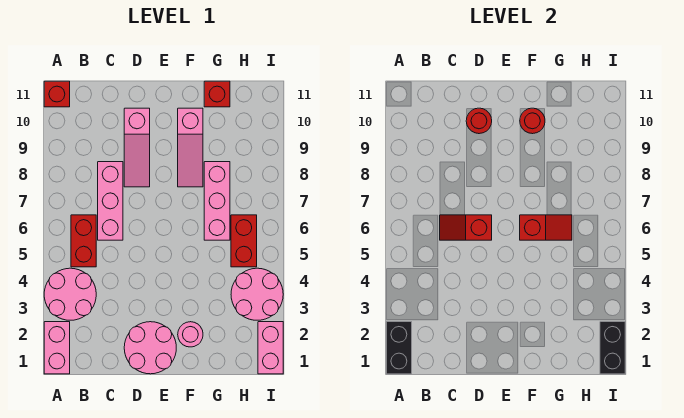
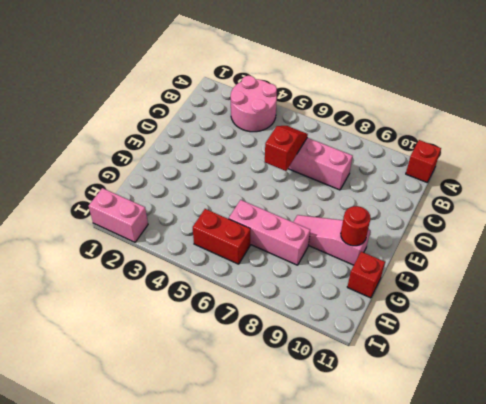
none -> pink brick A1:A2 level 1
none -> red brick B5:B6 level 1
none -> pink round brick D1:E2 level 1

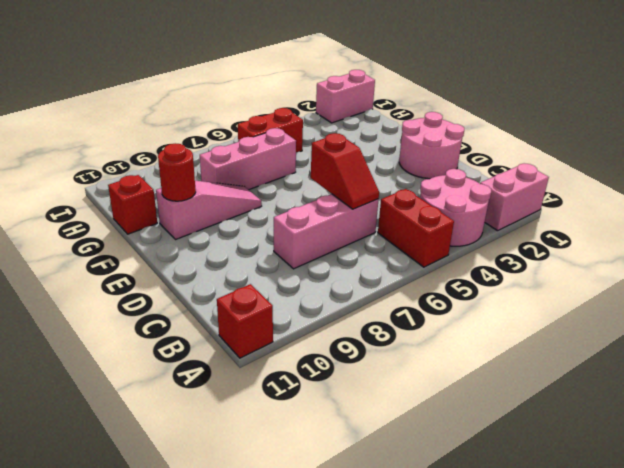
red brick A5:B5 level 1 -> red brick B5:B6 level 1
none -> pink slope D8:D10 level 1 top 10
none -> pink round brick F2 level 1
none -> pink round brick H3:I4 level 1

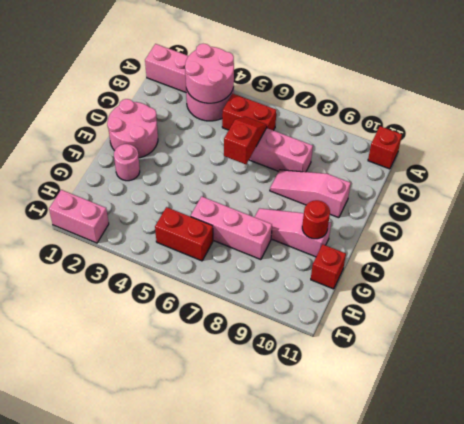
pink round brick A3:B4 level 2 -> pink round brick H3:I4 level 1
none -> black brick A1:A2 level 2
none -> red round brick D10 level 2
none -> red slope F6:G6 level 2 top F

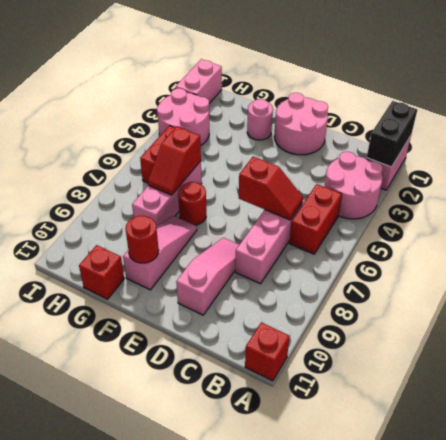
red round brick F7 level 1 -> red round brick D10 level 2
red slope G6:G7 level 2 top 6 -> red slope F6:G6 level 2 top F
none -> black brick I1:I2 level 2

